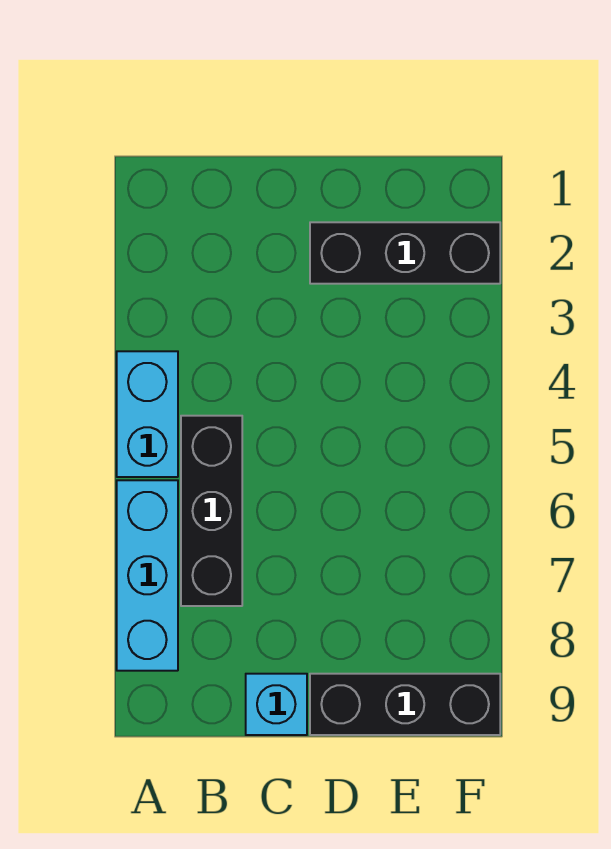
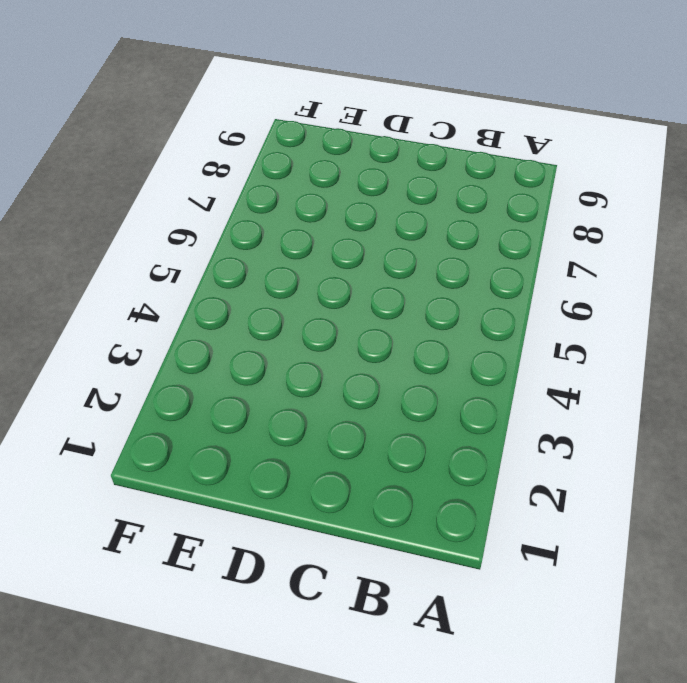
none -> cyan brick A4:A5 level 1
none -> cyan brick A6:A8 level 1

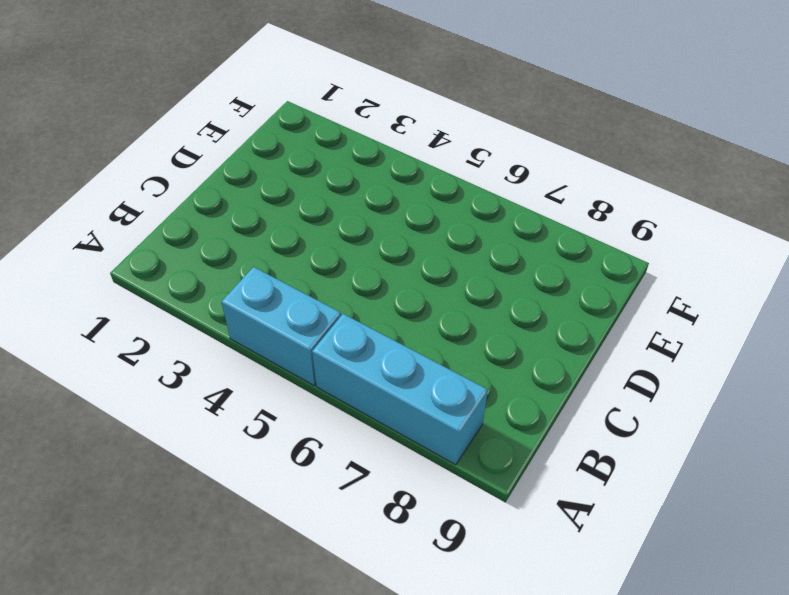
none -> black brick B5:B7 level 1
none -> cyan brick C9 level 1

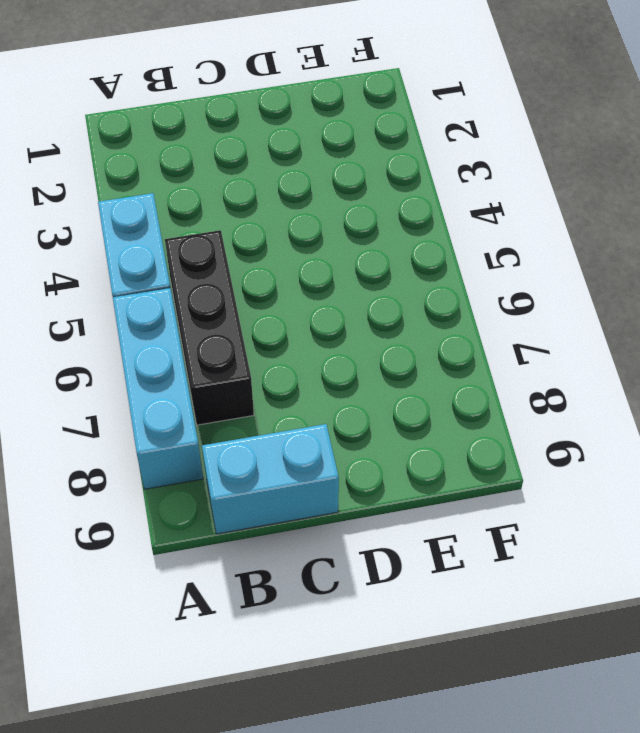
cyan brick B9:C9 level 1 -> cyan brick C9 level 1
none -> black brick D2:F2 level 1
none -> black brick D9:F9 level 1

